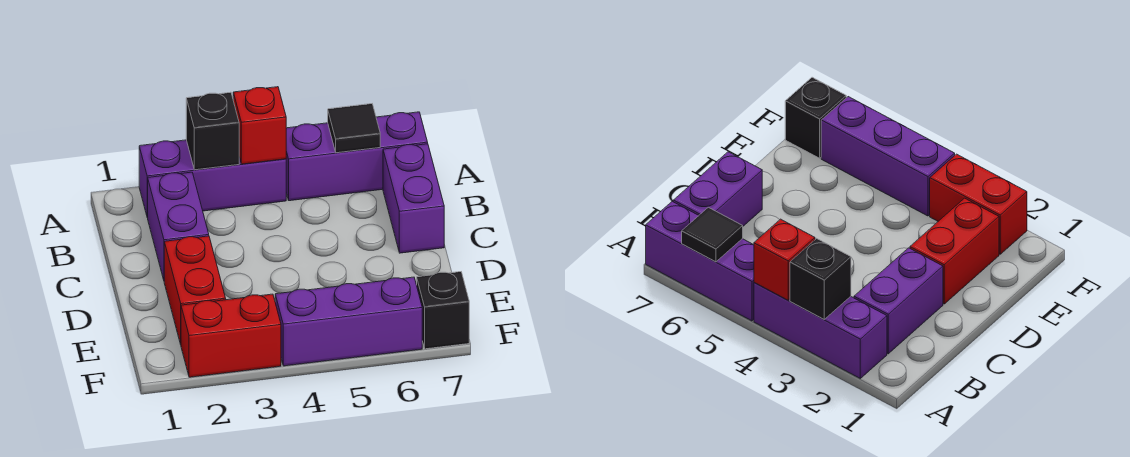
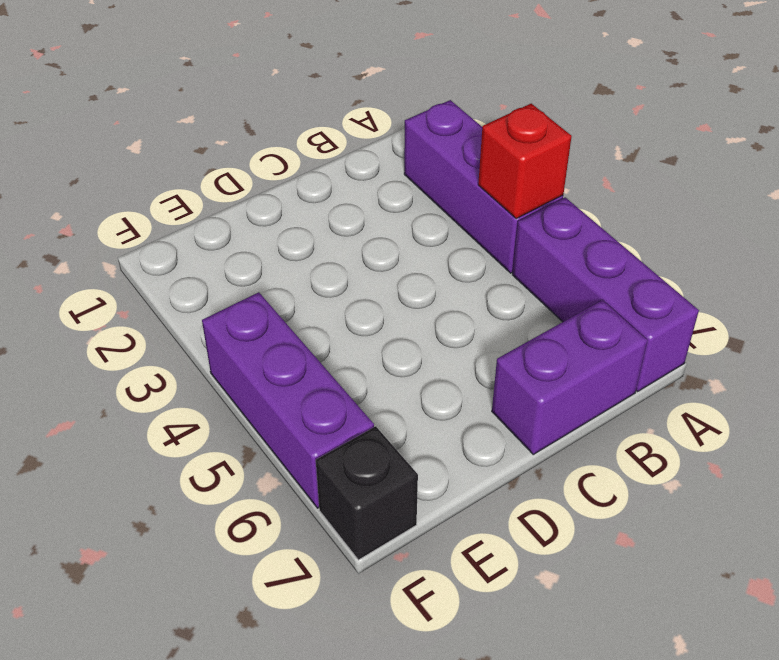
none -> purple brick B2:C2 level 1
none -> red brick D2:E2 level 1

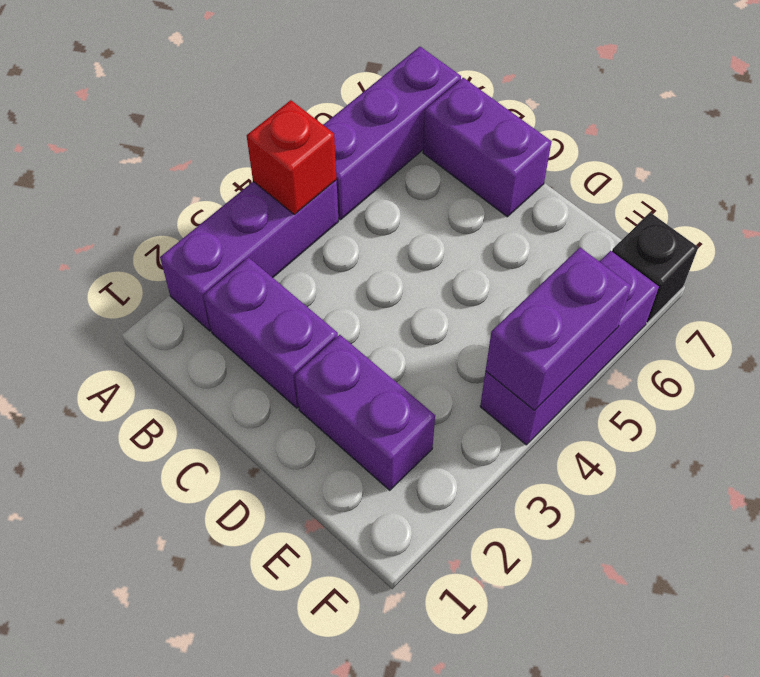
purple brick D2:E2 level 1 -> red brick D2:E2 level 1
purple brick F4:F5 level 2 -> none
none -> red brick F2:F3 level 1
none -> black brick A3 level 2

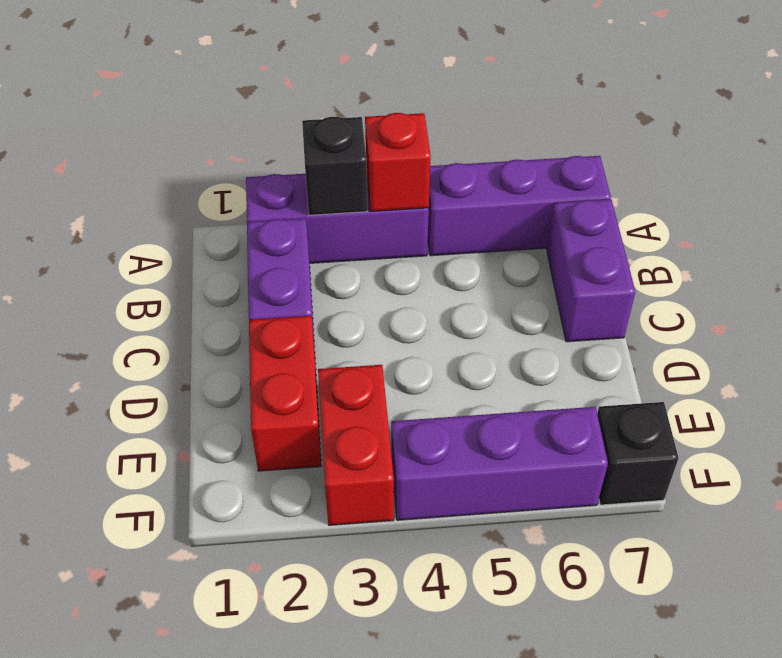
red brick E3:F3 level 1 -> red brick F2:F3 level 1
none -> black tile A6 level 2

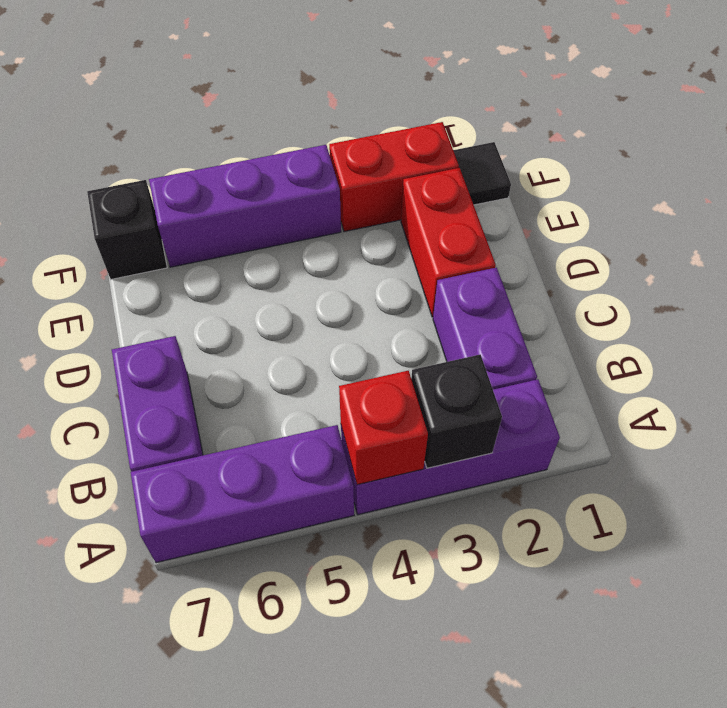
black tile F1 level 1 -> black tile A6 level 2

